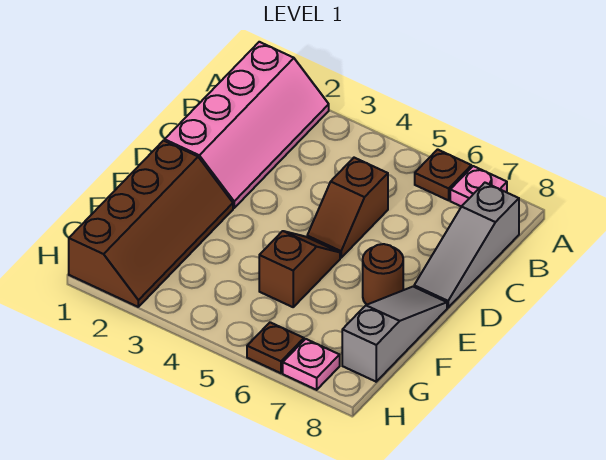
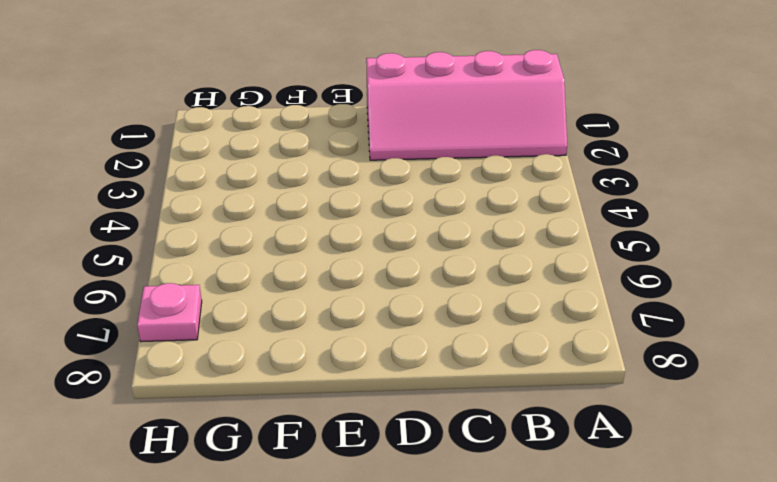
none -> brown plate A6 level 1
none -> pink plate A7 level 1

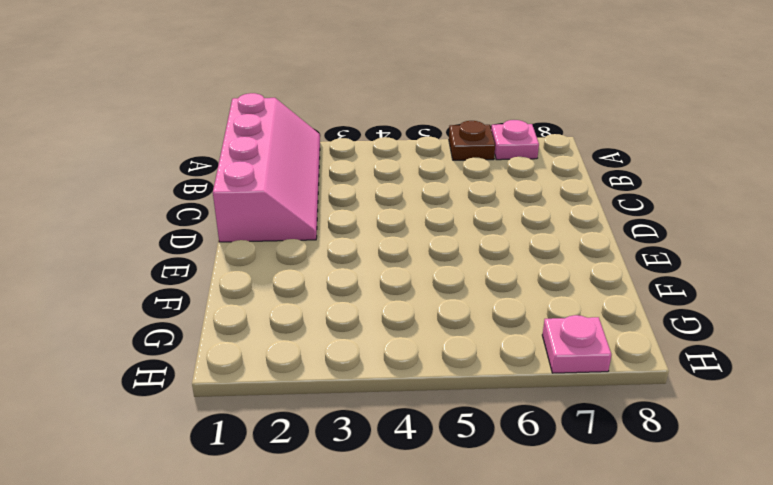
none -> grey slope B8:D8 level 1 top B
none -> brown slope C5:D5 level 1 top C

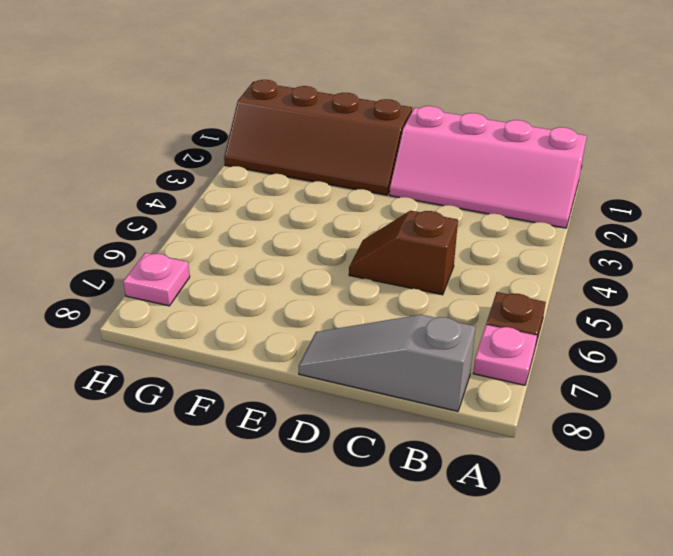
none -> brown slope E5:F5 level 1 top F
none -> brown round brick E7 level 1

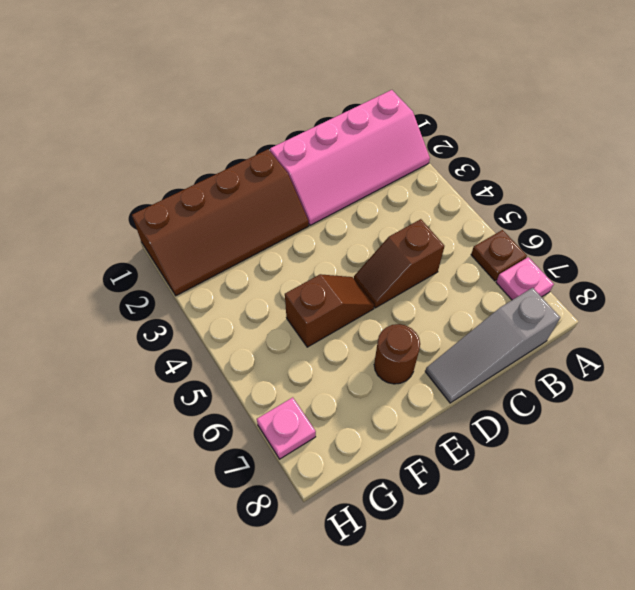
none -> grey slope E8:G8 level 1 top G
none -> brown plate H6 level 1

